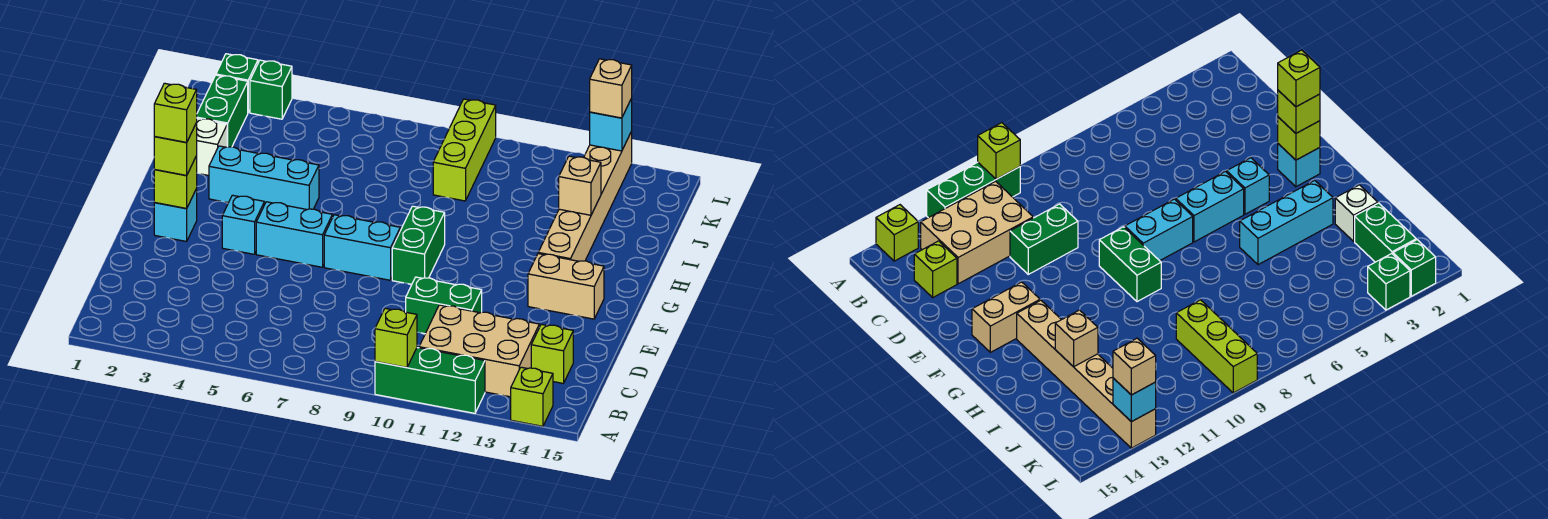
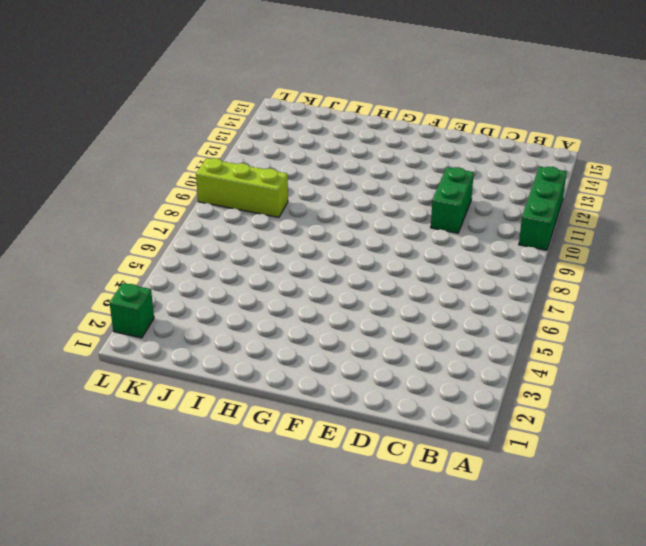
none -> lime brick A14 level 1
none -> tan brick B11:C13 level 1
none -> lime brick C14 level 1

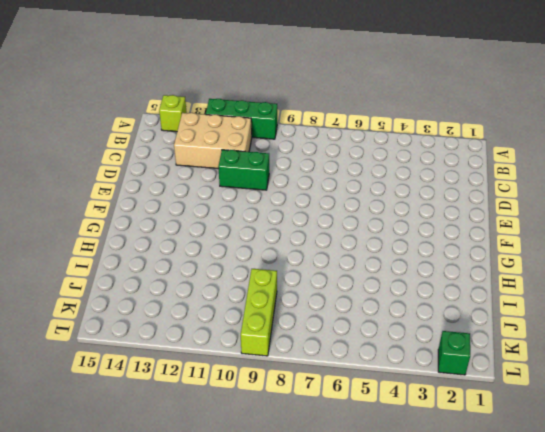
none -> lime brick C14 level 1
none -> cyan brick F2 level 1
none -> cyan brick F4 level 1

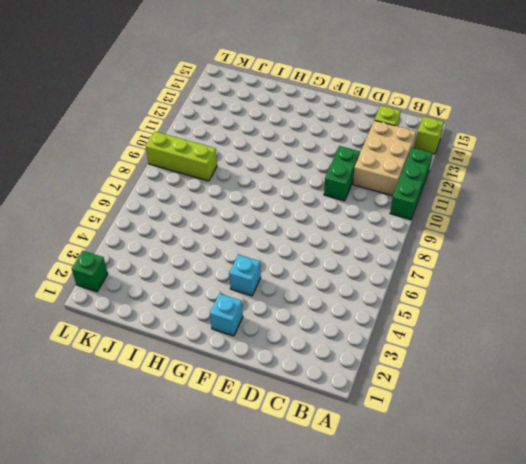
none -> cyan brick F5:F6 level 1
none -> cyan brick F7:F8 level 1
none -> green brick F9:G9 level 1

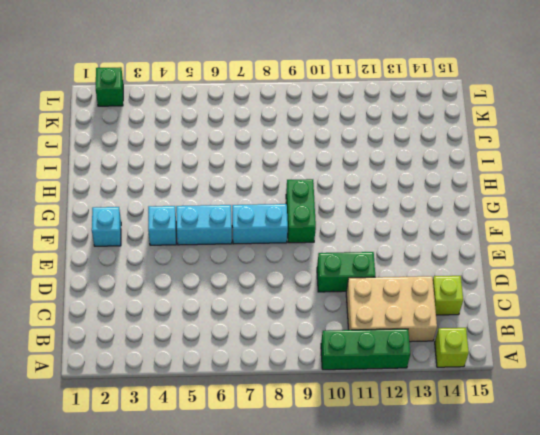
none -> tan brick F13:F14 level 1
none -> tan brick G13:L13 level 1
none -> cyan brick H3:H5 level 1

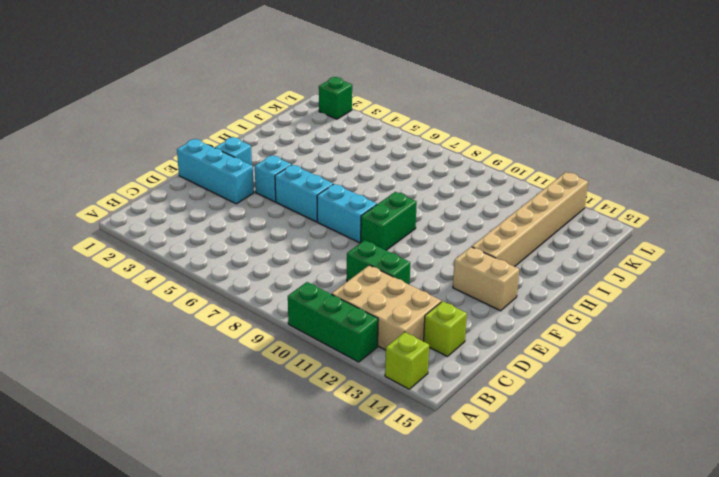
cyan brick E1:E3 level 1 -> cyan brick H3:H5 level 1
none -> white brick I2 level 1
none -> green brick J2:K2 level 1
none -> lime brick J9:L9 level 1

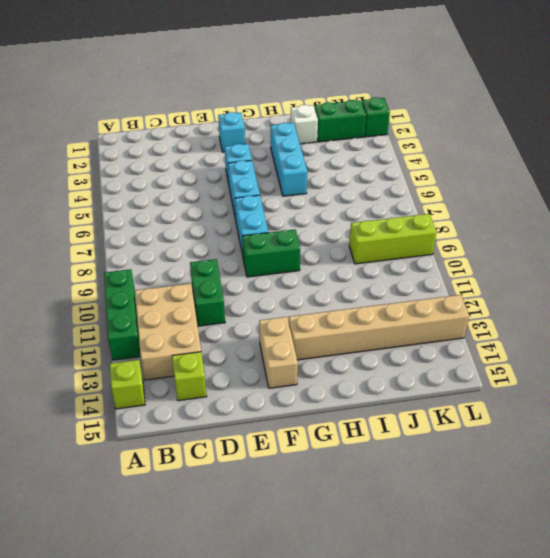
none -> green brick L3 level 1
none -> lime brick A10 level 2
none -> lime brick F2 level 2

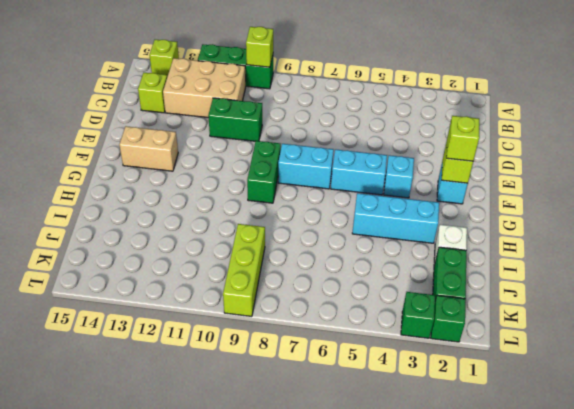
none -> tan brick G13:L13 level 1
none -> tan brick I13 level 2
none -> cyan brick L13 level 2

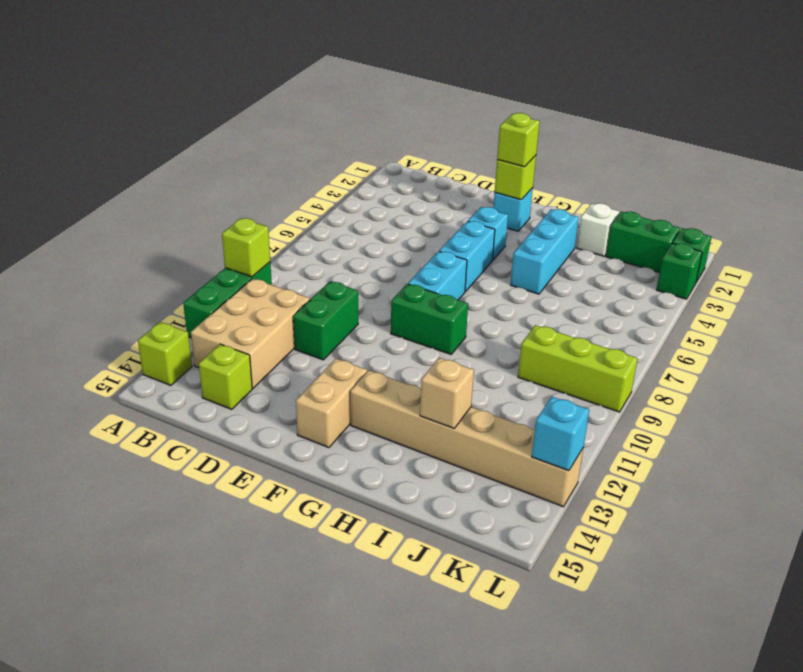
none -> tan brick L13 level 3
none -> lime brick F2 level 4

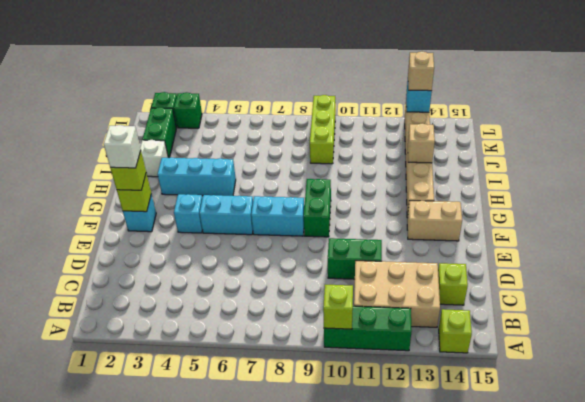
white brick F2 level 4 -> lime brick F2 level 4

